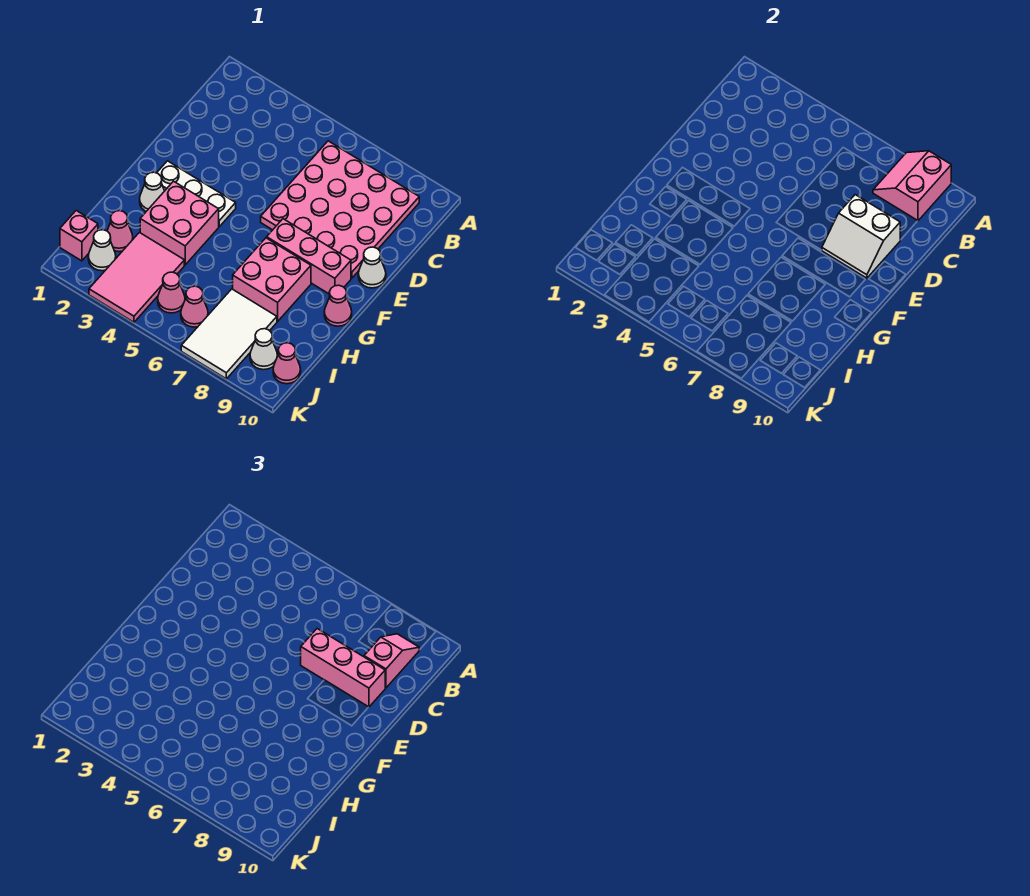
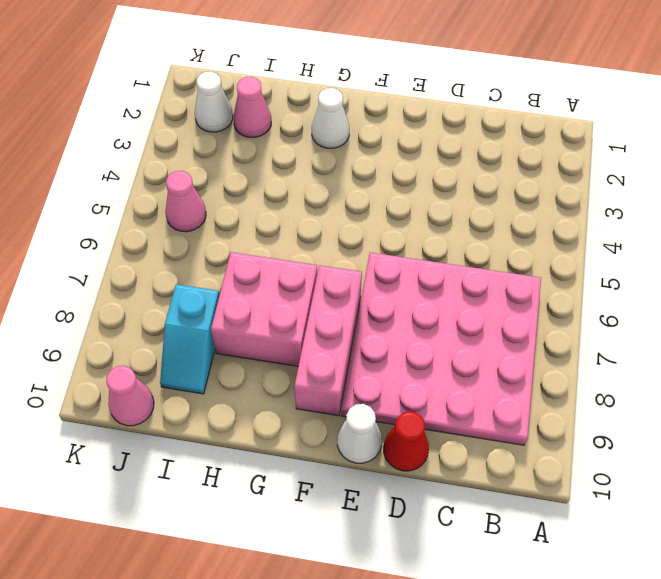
red cone D10 level 1 -> none
cyan slope I8:I9 level 1 top 8 -> white tile I7:K8 level 1
none -> white plate F2:F4 level 1
none -> pink brick G3:H4 level 1
none -> pink cone G10 level 1

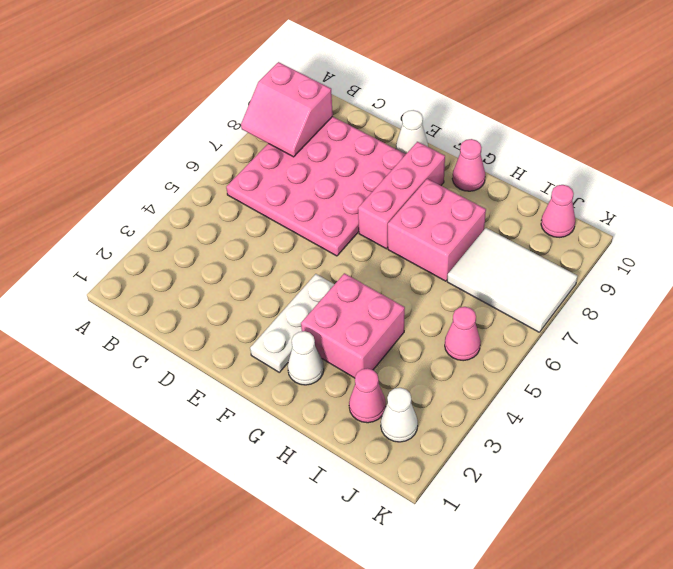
none -> pink tile I3:K4 level 1
none -> pink brick J1 level 1
none -> pink cone J6 level 1

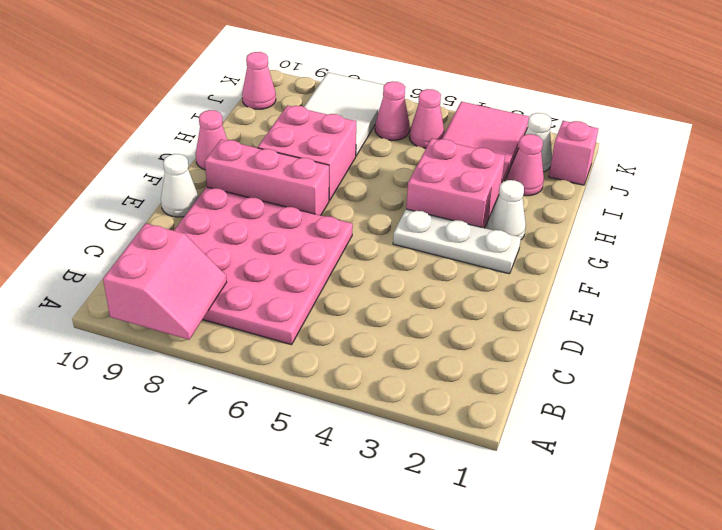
none -> white cone J9 level 1
none -> white slope D8:E9 level 2 top D
none -> pink slope B9:C9 level 3 top C

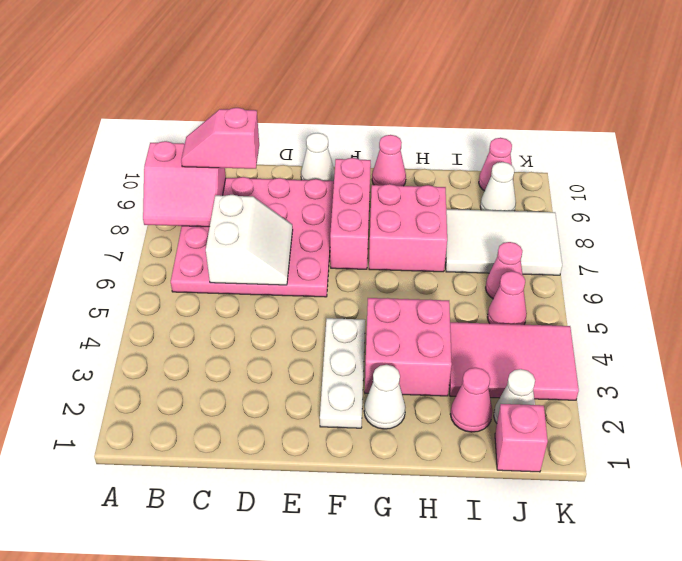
white slope C6:D7 level 2 top C -> white slope D8:E9 level 2 top D
none -> pink brick D7:D9 level 3

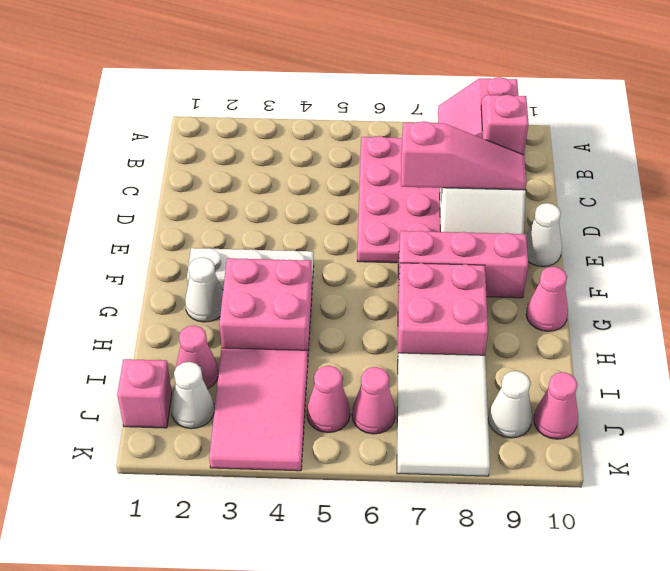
pink slope D7:D9 level 3 top 7 -> pink brick D7:D9 level 3

